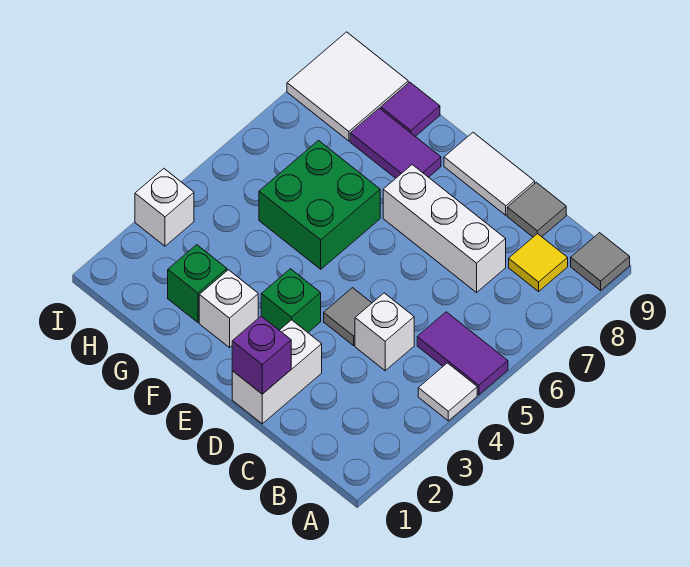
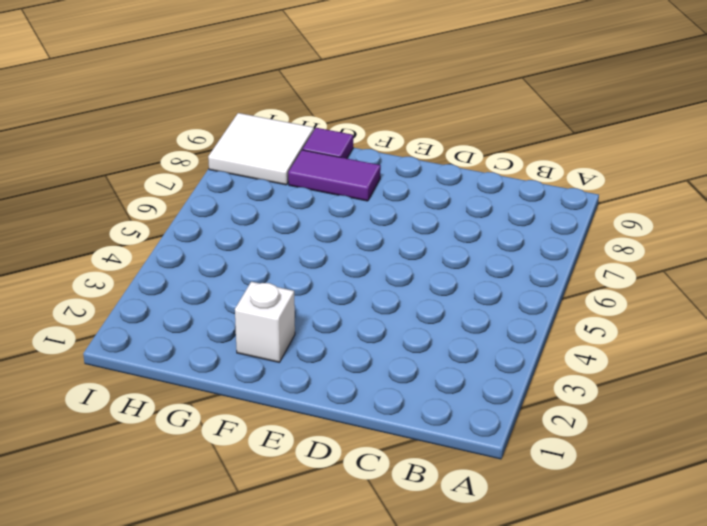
none -> white tile A4 level 1
none -> purple tile A5:B5 level 1
none -> grey tile A9 level 1

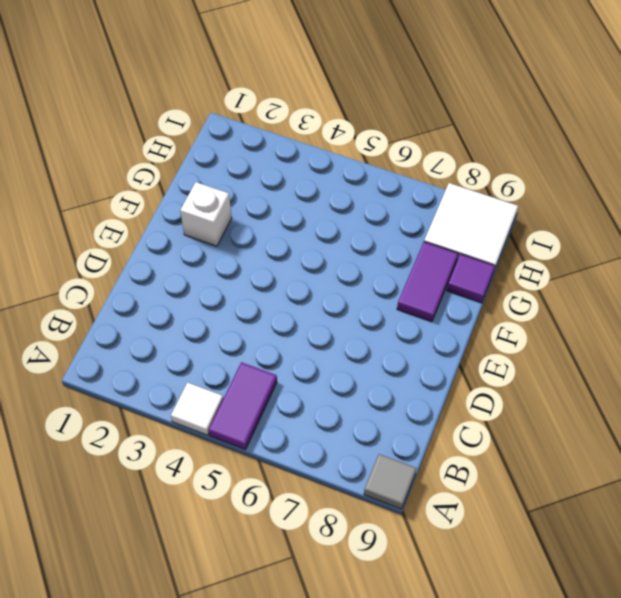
none -> yellow tile B8 level 1
none -> white brick C4 level 1
none -> white brick C7:E7 level 1

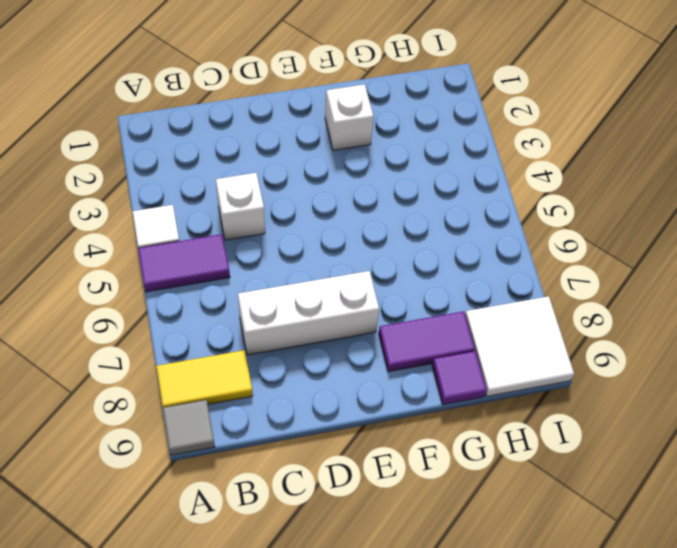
yellow tile A8:B8 level 1 -> yellow tile B8 level 1
none -> grey tile C9 level 1
none -> white brick D1:D2 level 1
none -> grey tile D4 level 1

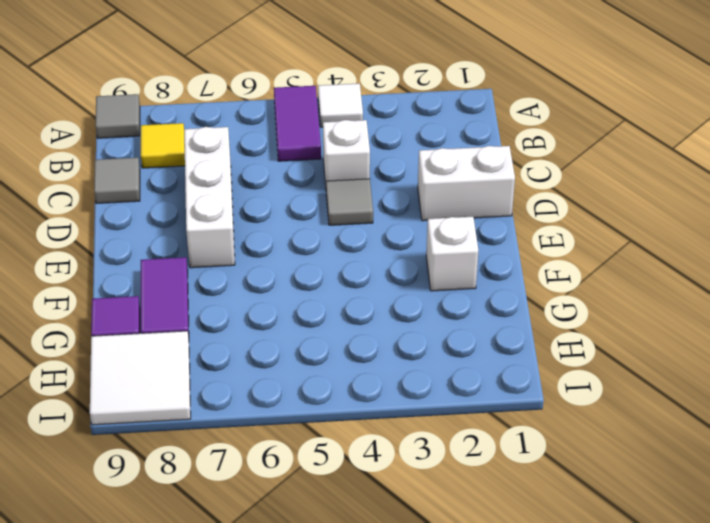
none -> white tile D9:E9 level 1
none -> green brick E3 level 1
none -> green brick F5:G6 level 1

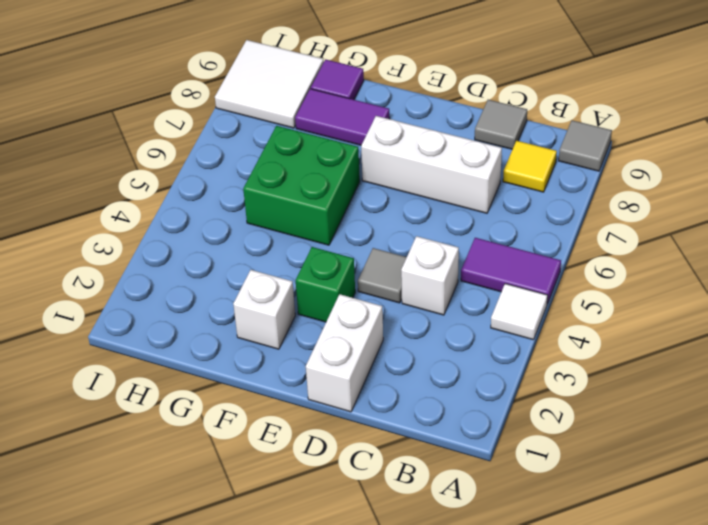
none -> white tile D9:E9 level 1
none -> green brick G2 level 1
none -> white brick I3 level 1

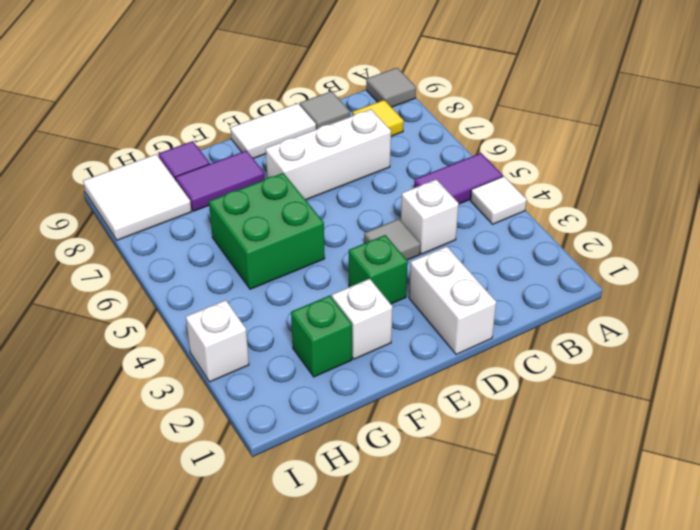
none -> purple brick D1 level 2

